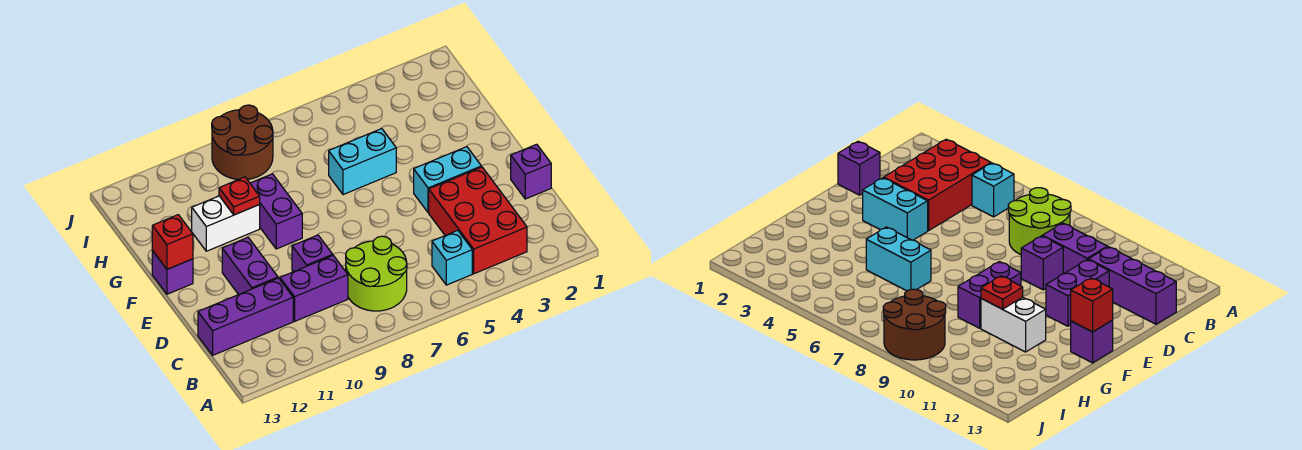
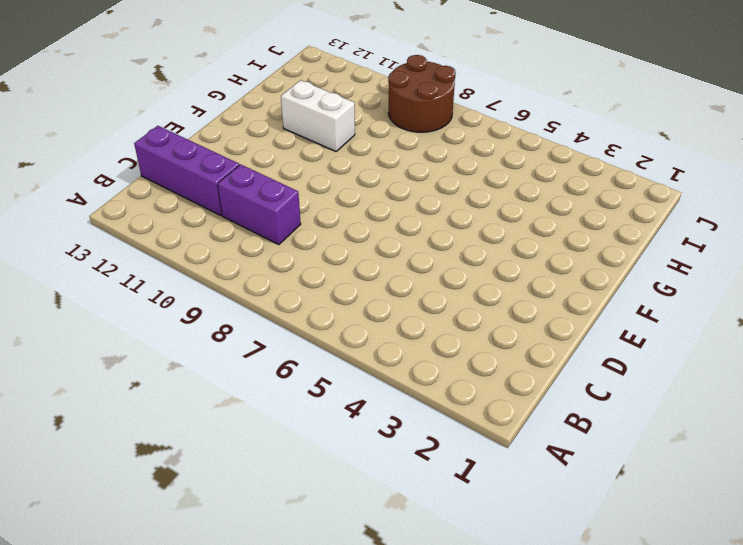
none -> red brick B3:D4 level 1
none -> cyan brick B5 level 1
none -> lime round brick B7:C8 level 1

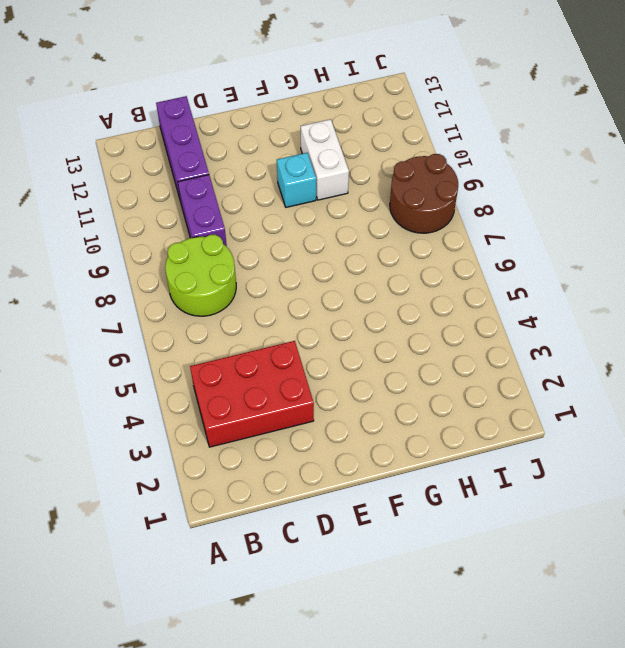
cyan brick F10 level 1 -> cyan brick B5 level 1
none -> purple brick D1 level 1
none -> purple brick D9 level 1
none -> purple brick D11:E11 level 1

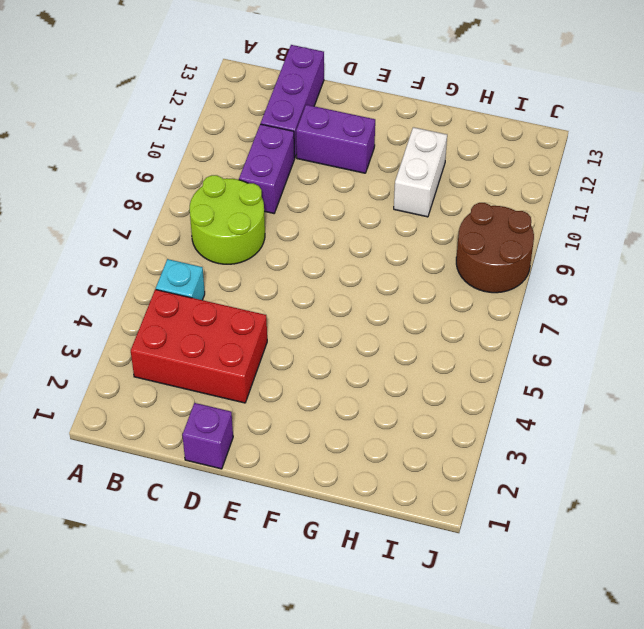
none -> purple brick D9 level 1
none -> cyan brick E3:E4 level 1
none -> purple brick F9:G9 level 1

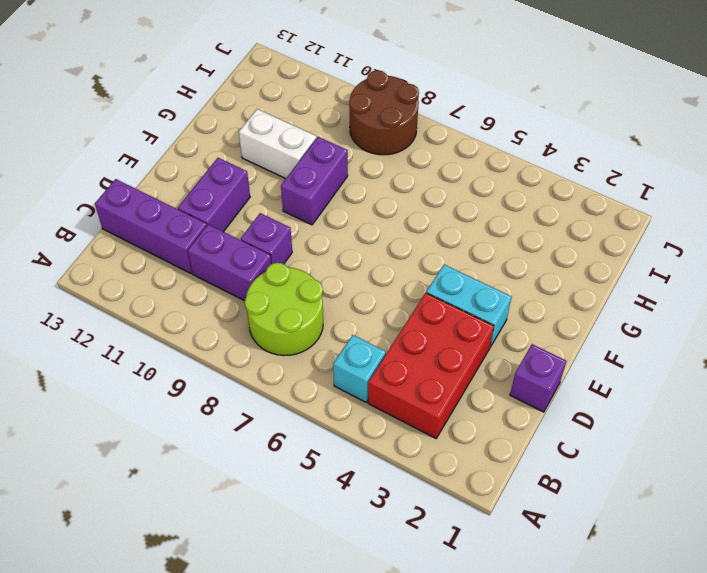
none -> purple brick F13 level 1
none -> cyan brick G5:G6 level 1
none -> red brick F13 level 2

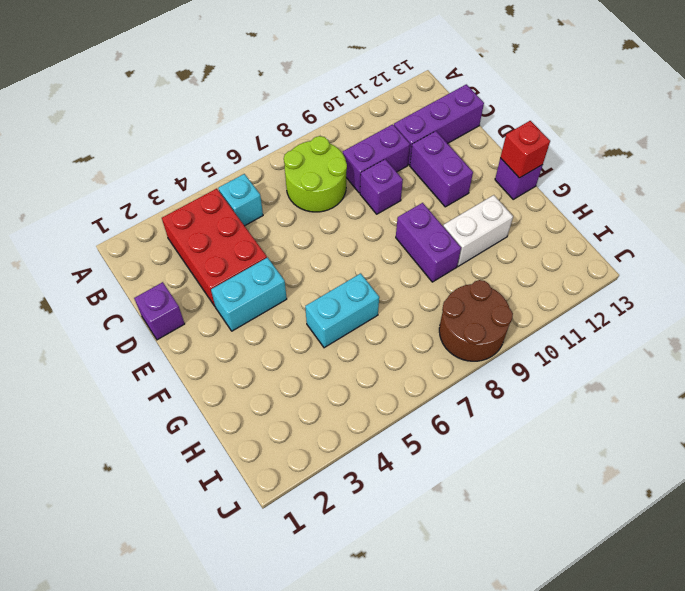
none -> red plate G10 level 2

